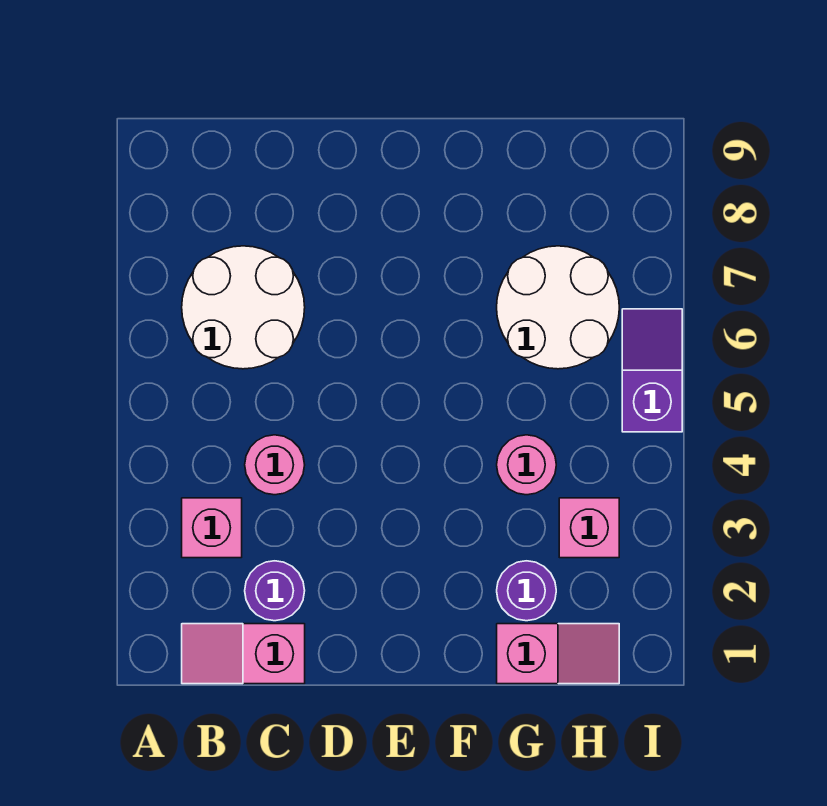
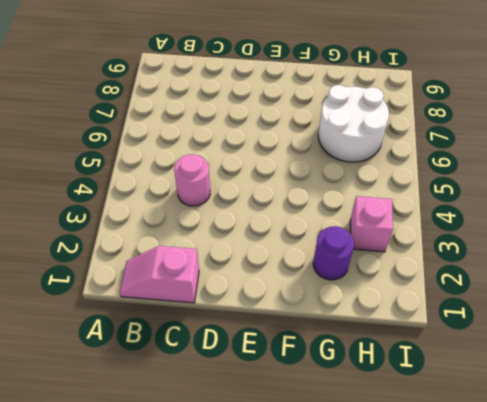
none -> pink brick B3 level 1
none -> white round brick B6:C7 level 1

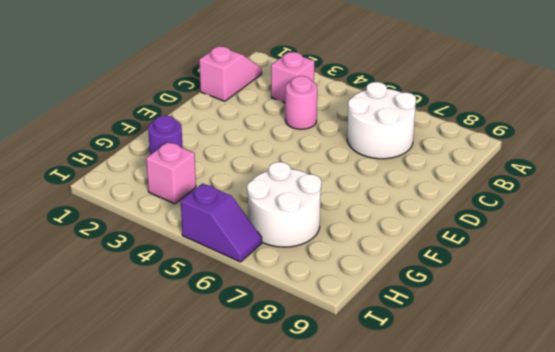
none -> purple round brick C2 level 1
none -> pink slope G1:H1 level 1 top G

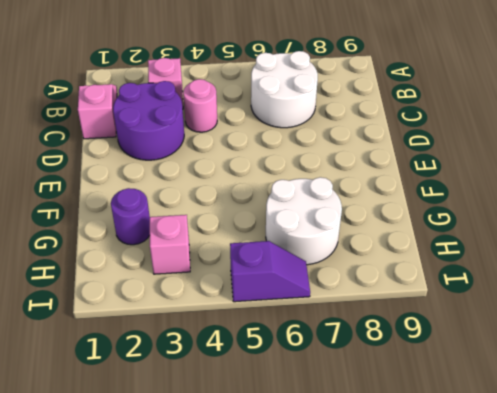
purple round brick C2:D3 level 1 -> purple round brick C2 level 1
none -> pink slope G1:H1 level 1 top G
none -> pink round brick G4 level 1

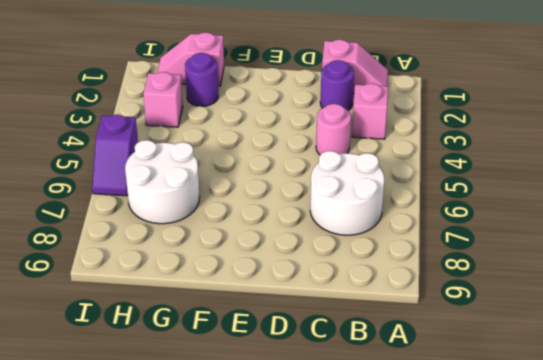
none -> pink round brick G4 level 1

